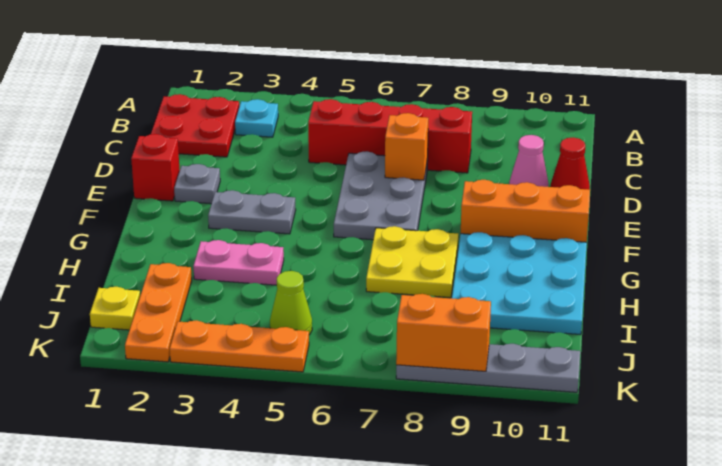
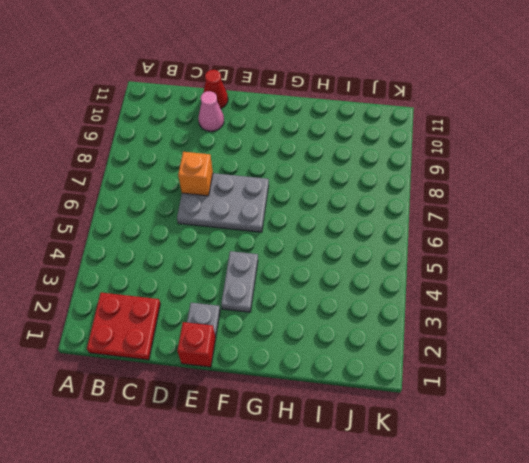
none -> cyan plate B3 level 1
none -> red brick C5:C8 level 1
none -> orange brick F9:F11 level 1

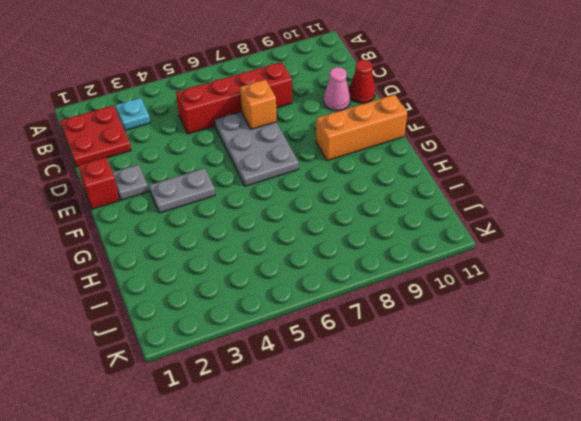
none -> yellow plate G7:H8 level 1
none -> cyan plate G9:I11 level 1
none -> pink plate H3:H4 level 1

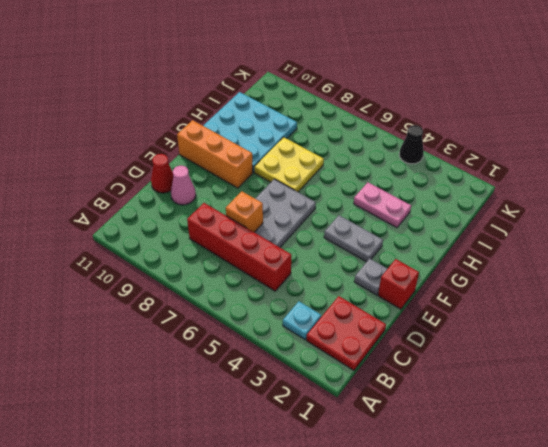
black cone K4 level 1 -> orange plate K3:K5 level 1
none -> orange plate I2:K2 level 1
none -> yellow plate J1 level 1
none -> lime cone J5 level 1

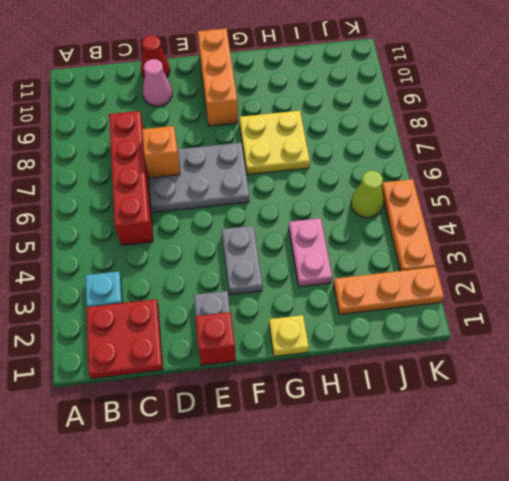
yellow plate G1 level 1 -> yellow plate J1 level 1
none -> cyan plate G9:I11 level 1
none -> grey plate K8:K11 level 1
none -> orange brick K8:K9 level 2

